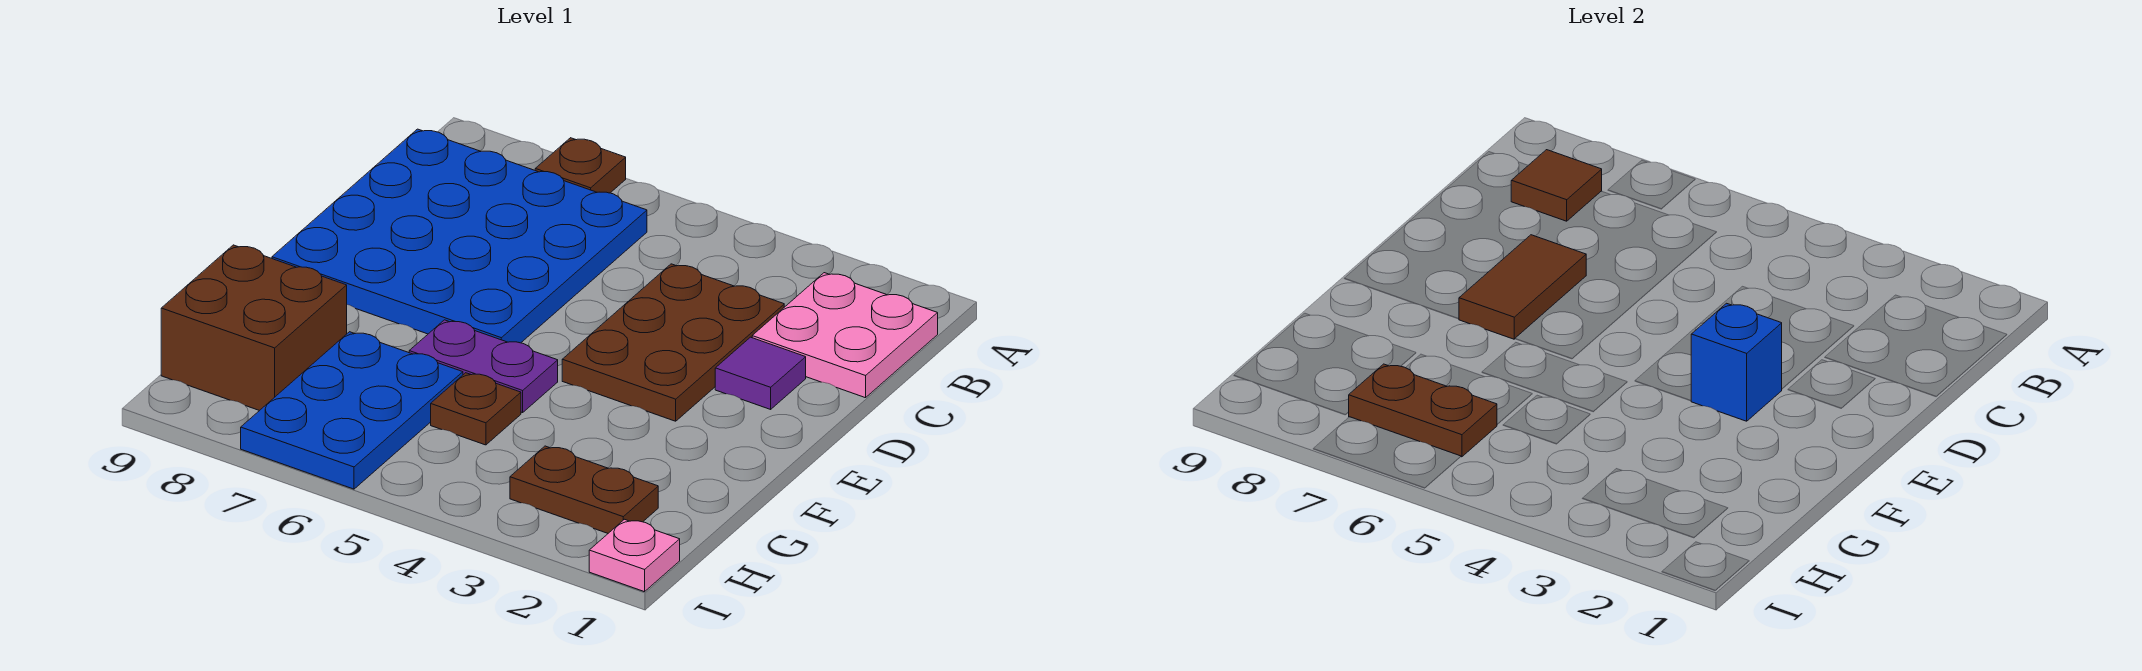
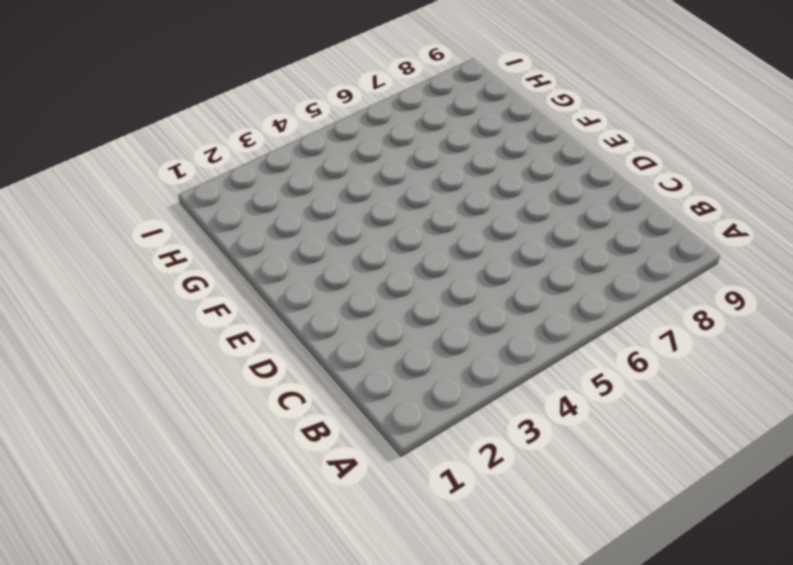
none -> brown plate A7 level 1
none -> pink plate B1:C2 level 1
none -> blue plate B6:E9 level 1

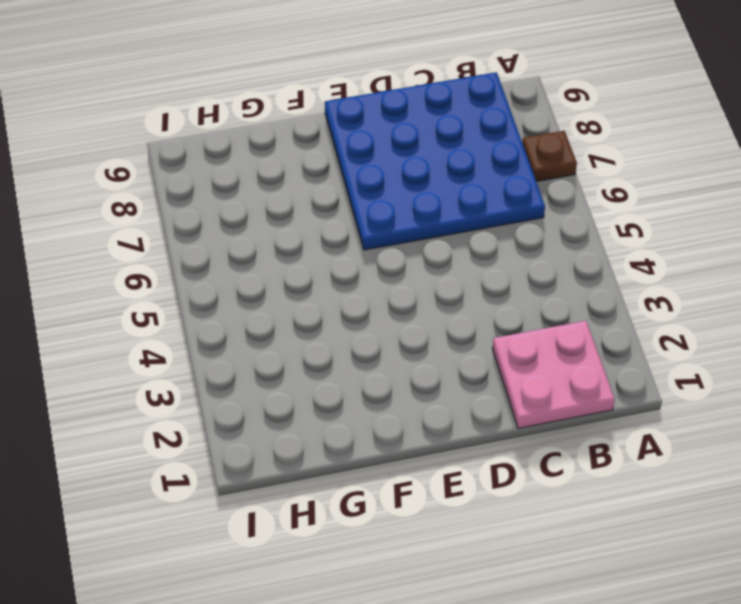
none -> brown plate C3:E4 level 1
none -> purple tile D2 level 1
none -> purple plate F5:F6 level 1

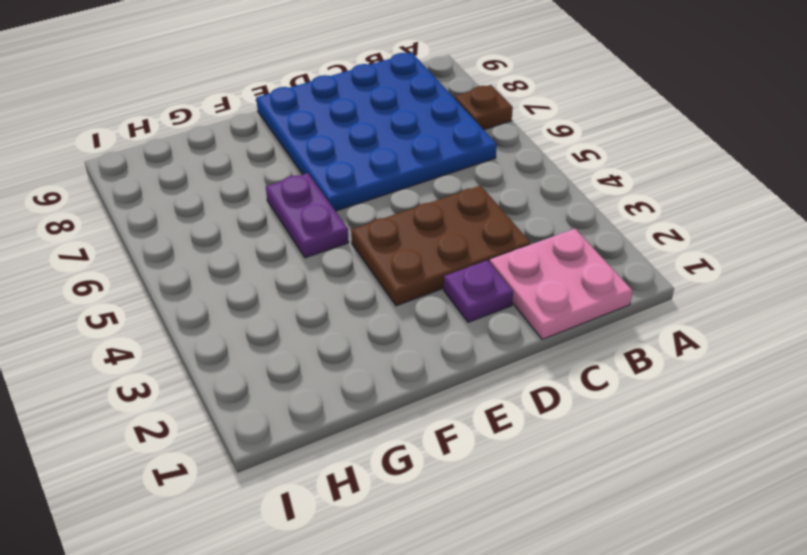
purple plate D2 level 1 -> purple tile D2 level 1
none -> brown plate G5 level 1
none -> blue plate G6:I7 level 1
none -> brown brick G8:H9 level 1

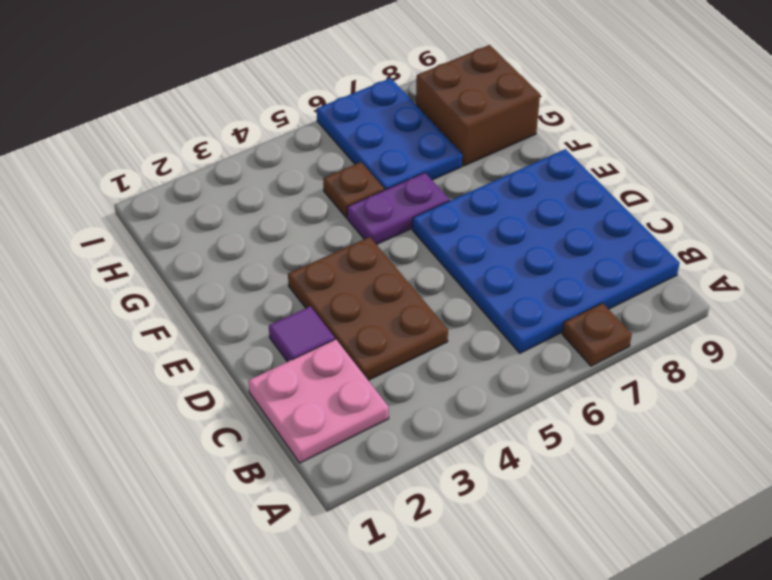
none -> brown plate H2:H3 level 1
none -> pink plate I1 level 1
none -> brown tile B8 level 2

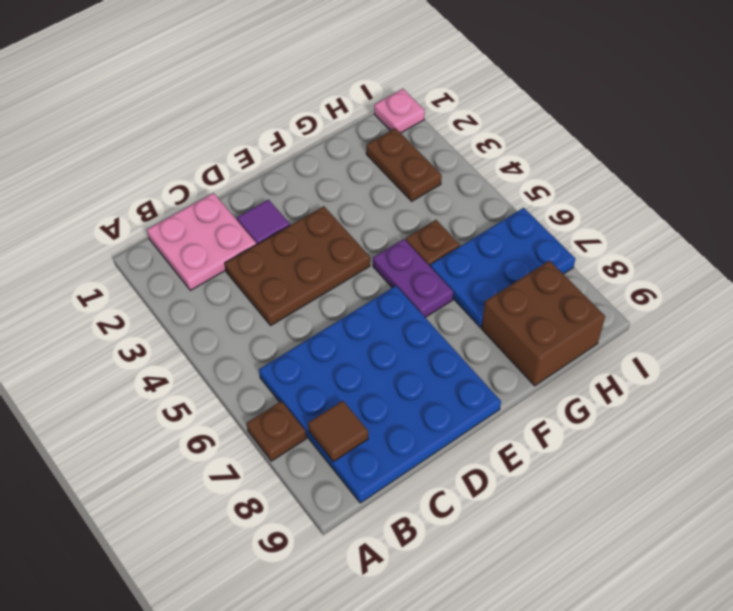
none -> brown tile D7:E7 level 2
none -> blue brick E3 level 2
none -> brown plate H6:H7 level 2

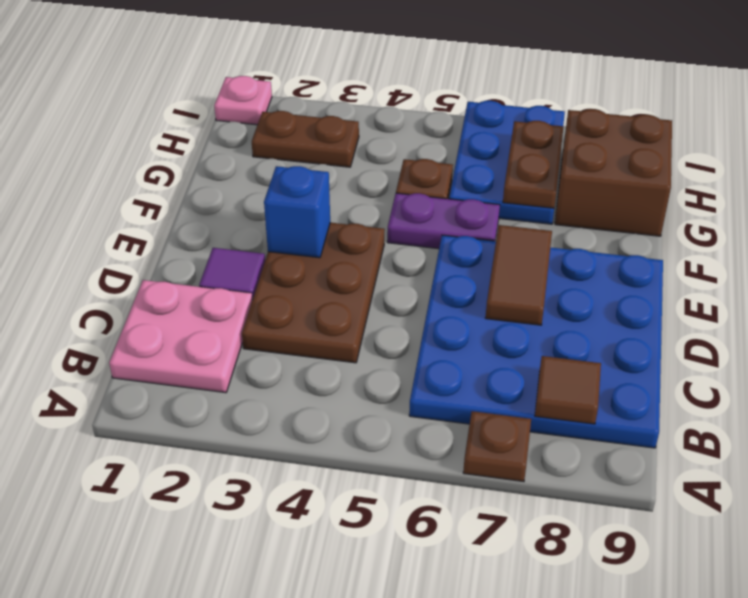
brown plate G7:H7 level 2 -> brown plate H6:H7 level 2

